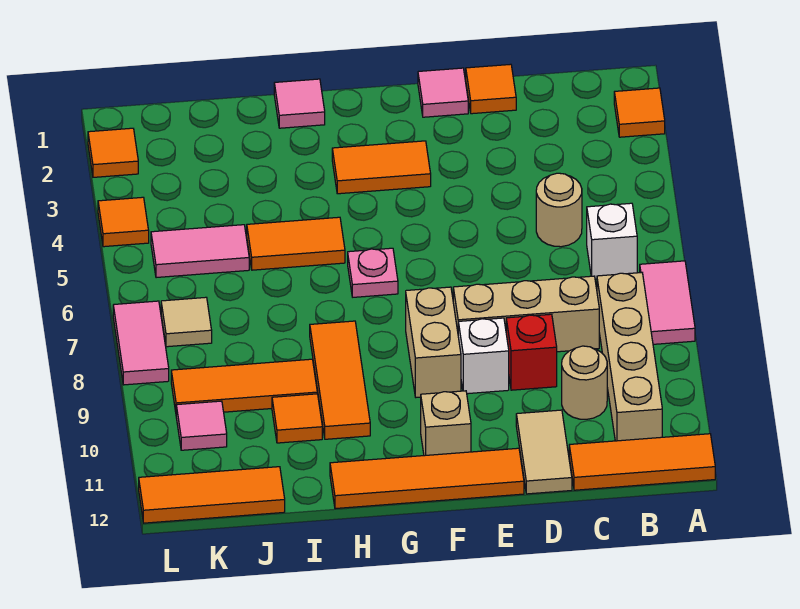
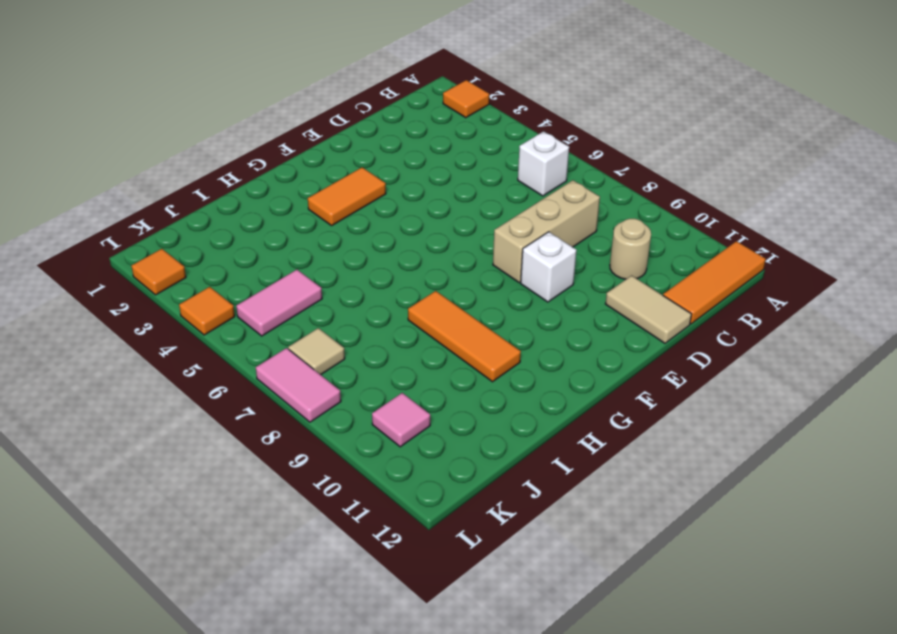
none -> pink tile A7:A8 level 1
none -> tan brick B8:B11 level 1
none -> tan round brick C5 level 1
none -> orange tile D1 level 1

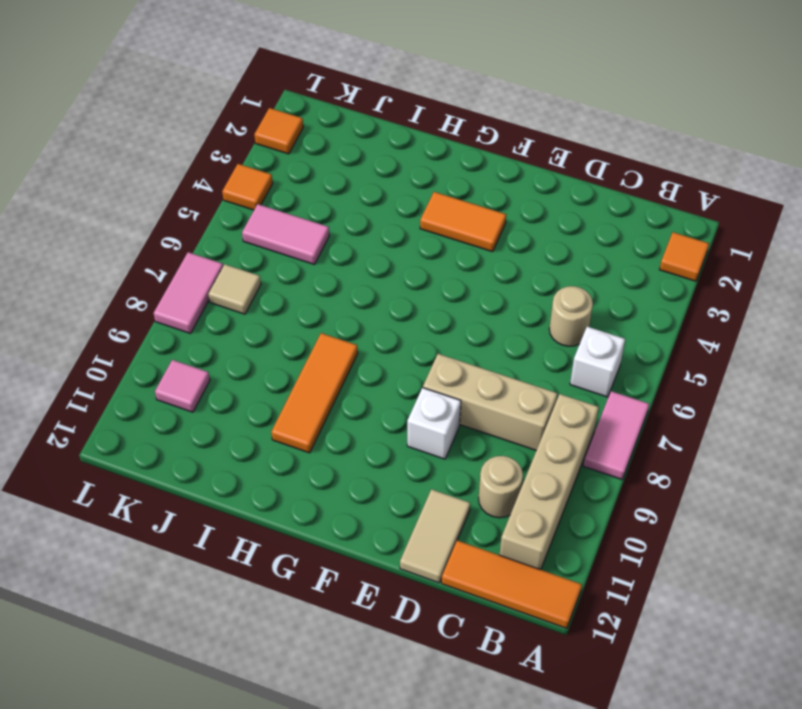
none -> orange tile D1 level 1
none -> red brick D9 level 1
none -> pink tile E1 level 1
none -> orange tile E12:H12 level 1

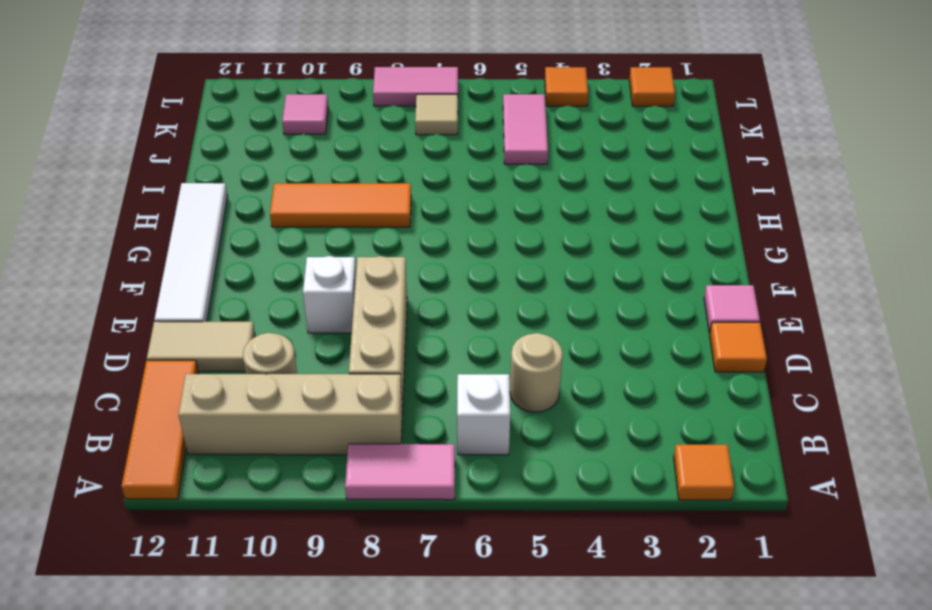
white tile E12:H12 level 1 -> orange tile E12:H12 level 1
none -> red brick D9 level 1
none -> orange tile F3:G3 level 1
none -> tan brick F8:F9 level 1
none -> tan brick F11 level 1

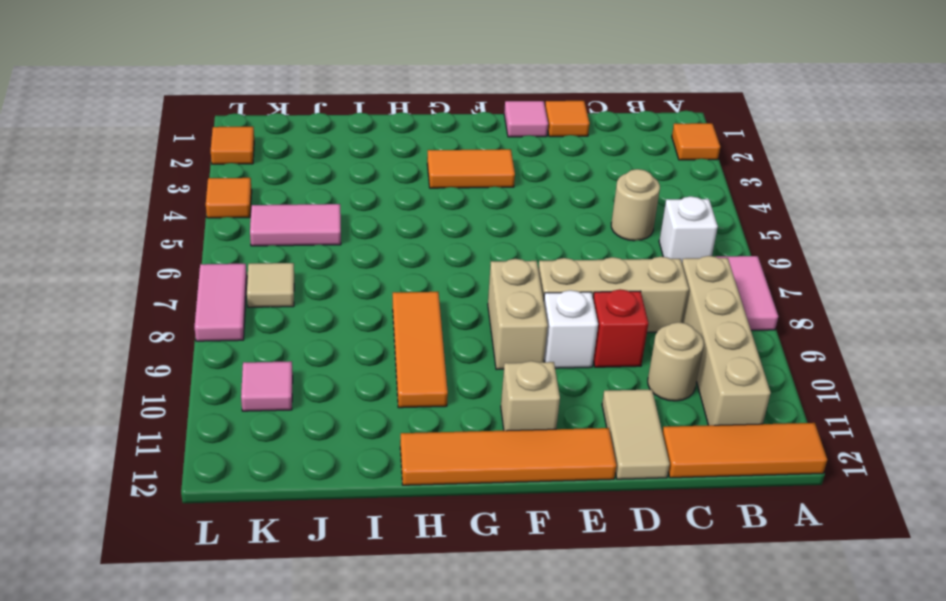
none -> pink plate G6 level 1
none -> pink tile H1 level 1
none -> orange tile H5:I5 level 1
none -> orange tile I9:K9 level 1

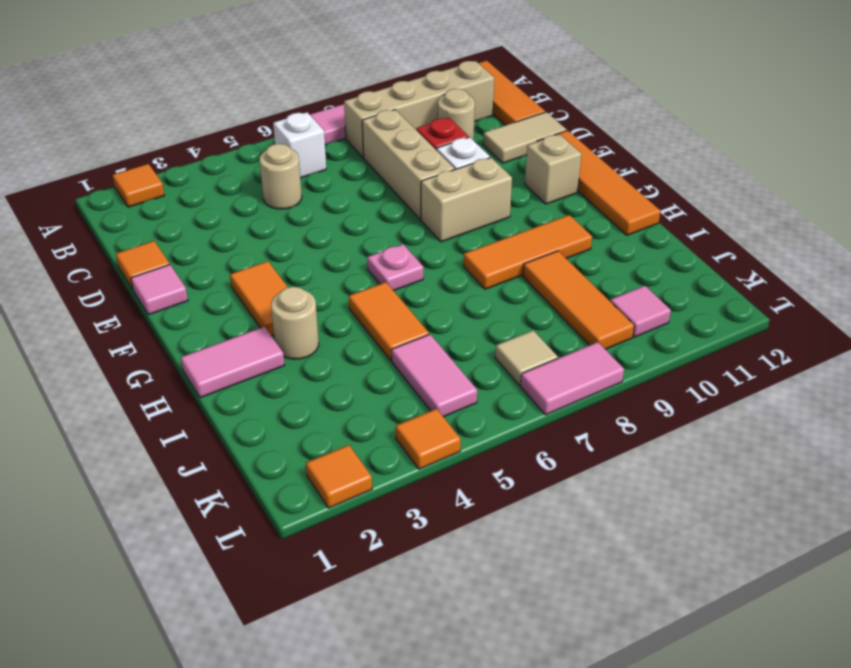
pink tile H1:H2 level 1 -> pink tile H1 level 1
tan round brick H3 level 1 -> none
none -> orange tile I10 level 1
none -> orange tile J12:L12 level 1

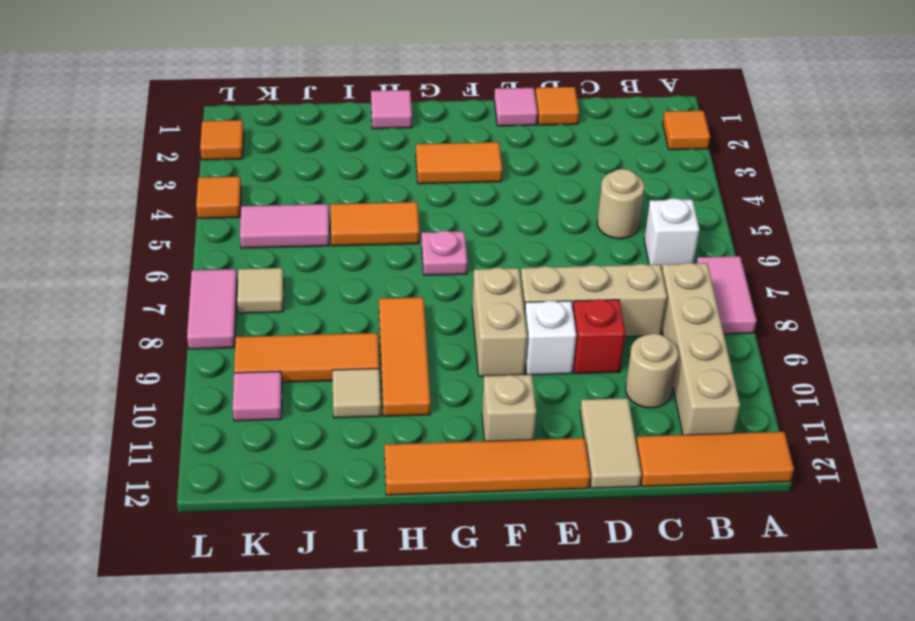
tan tile I10 level 1 -> orange tile I10 level 1
none -> orange tile J12:L12 level 1

